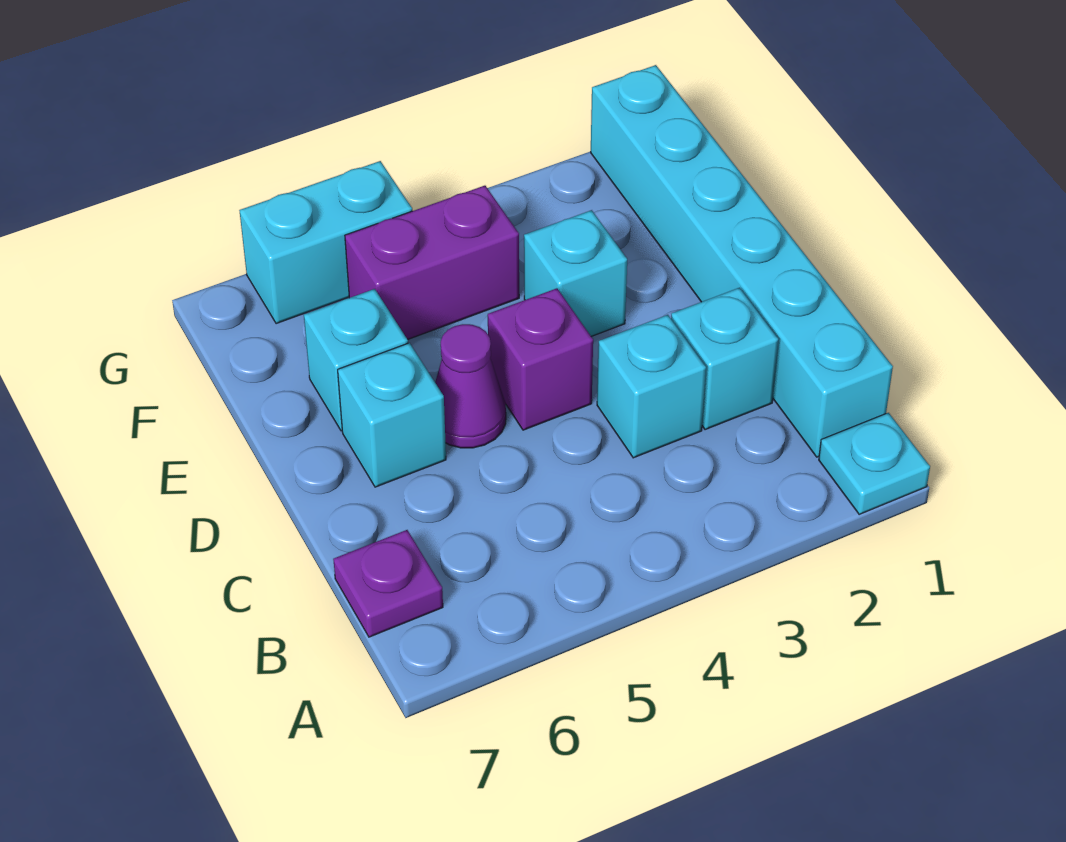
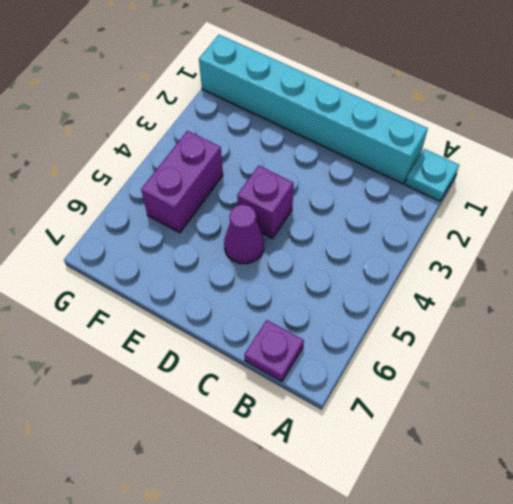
none -> cyan brick C2 level 1
none -> cyan brick C3 level 1
none -> cyan brick D6 level 1

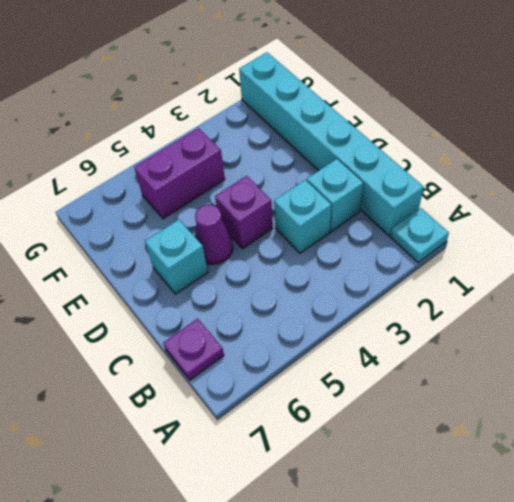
none -> cyan brick E3 level 1
none -> cyan brick E6 level 1
none -> cyan brick G5:G6 level 1

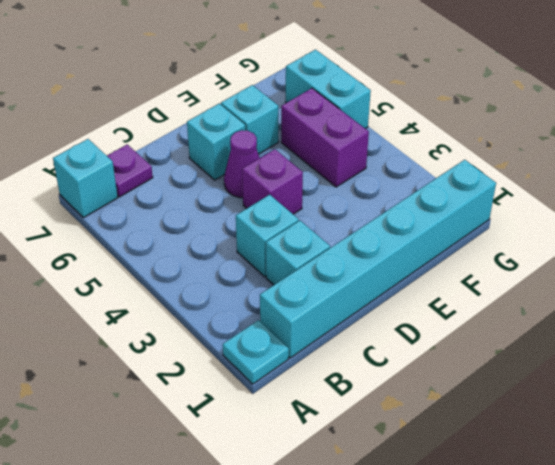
cyan brick A7 level 1 -> cyan brick E3 level 1

